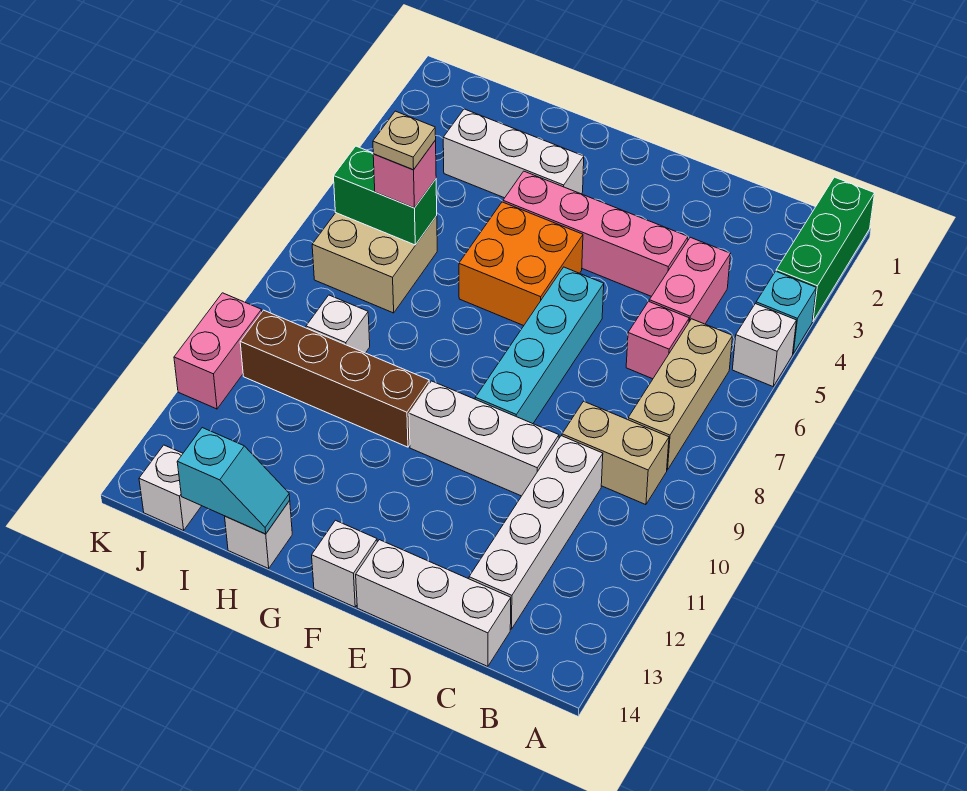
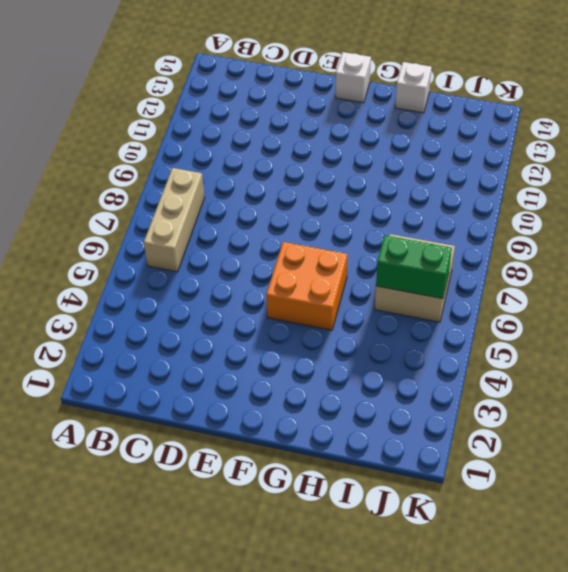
none -> green brick A1:A3 level 1
none -> cyan brick A4 level 1
none -> white brick A5 level 1

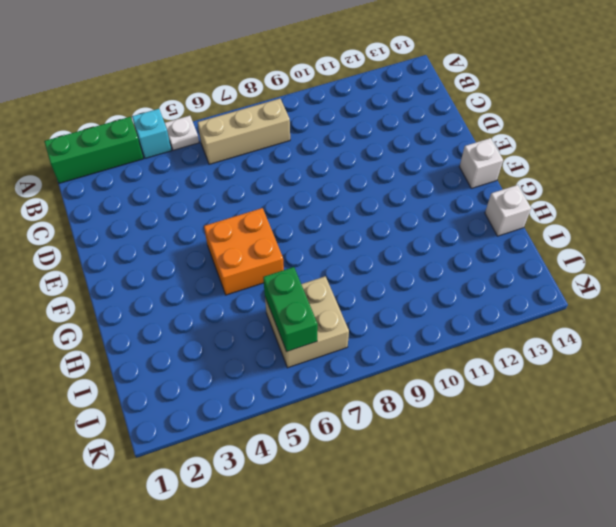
white plate A5 level 1 -> white brick A5 level 1
none -> tan brick B9:C9 level 1
none -> pink brick C4:C5 level 1
none -> pink brick C6 level 1

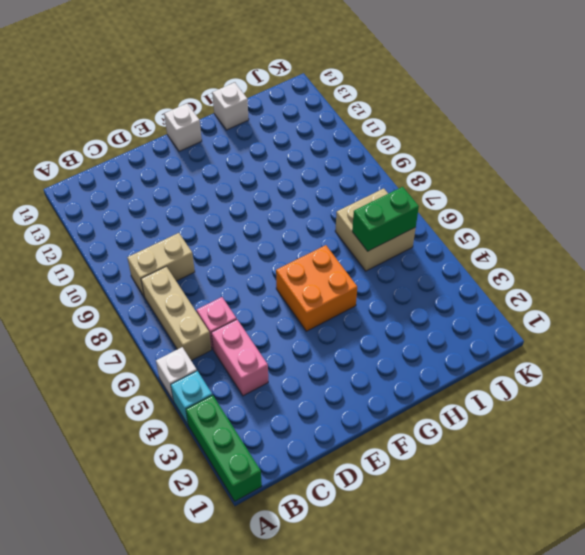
none -> white brick C10:C13 level 1
none -> white brick C14:E14 level 1
none -> pink brick D4:G4 level 1

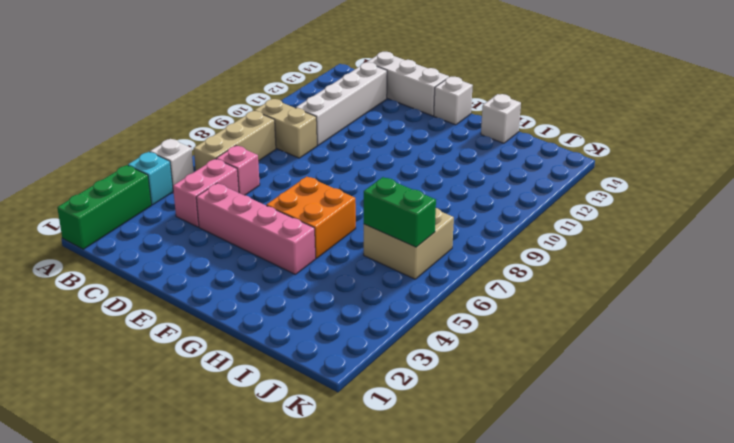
none -> white brick D10:F10 level 1
none -> cyan brick E6:E9 level 1
none -> white brick G3:I3 level 1

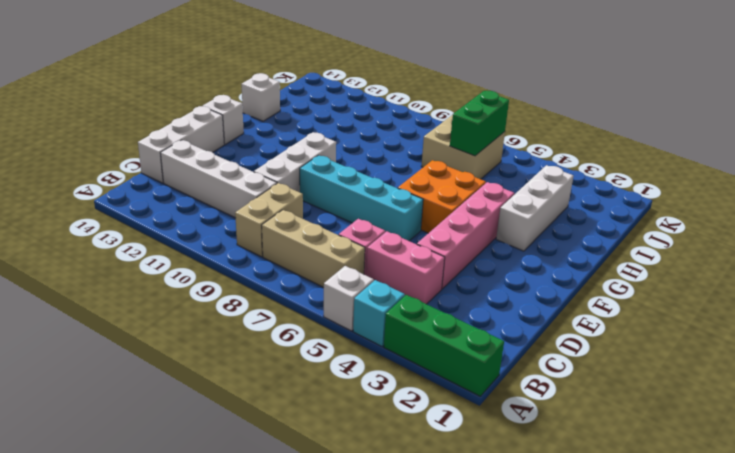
none -> brown brick G10:J10 level 1
none -> white brick I9 level 1
none -> white brick J14 level 1

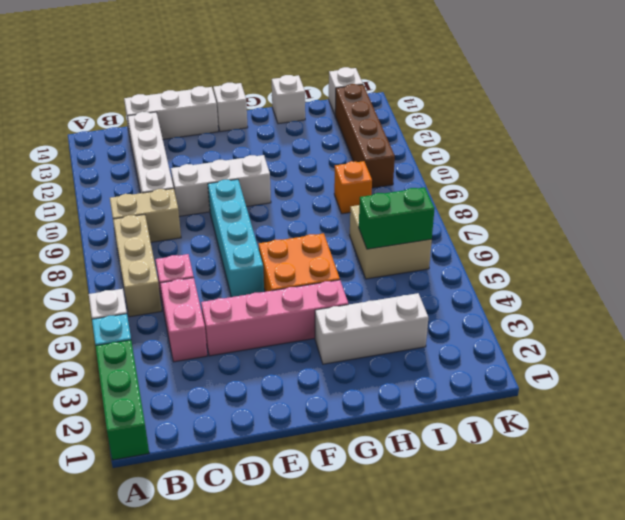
orange brick I9 level 1 -> white brick I9 level 1
brown brick J10:J13 level 1 -> brown brick G10:J10 level 1
none -> pink brick K10:K11 level 1
none -> cyan slope H14:I14 level 2 top I
none -> pink brick I6 level 3

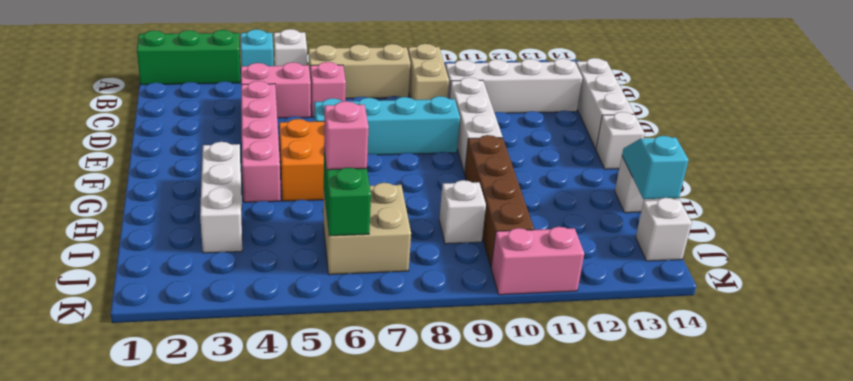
none -> tan plate I6 level 4

